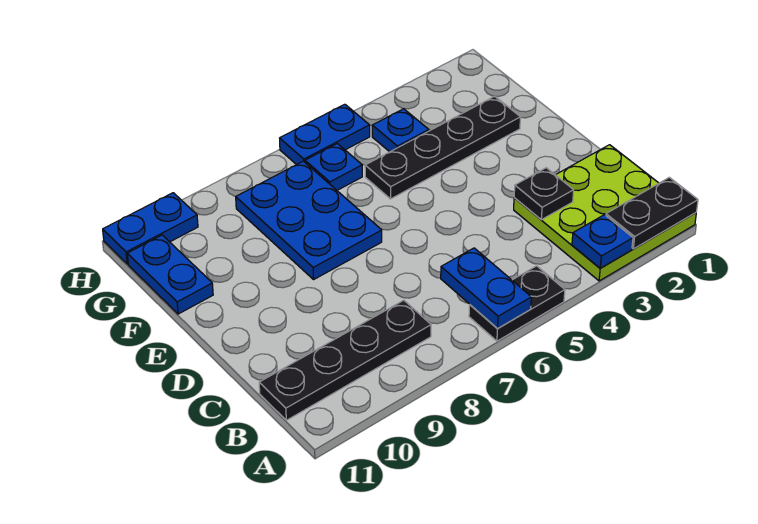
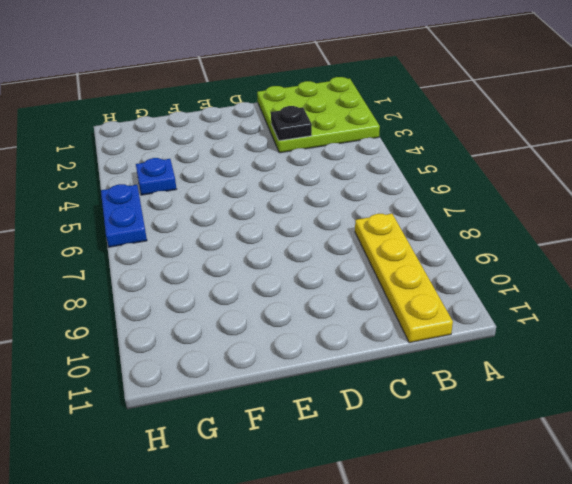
yellow plate B8:B11 level 1 -> black plate B8:B11 level 1
none -> black plate A5:A6 level 1
none -> blue plate E7:G8 level 1
none -> black plate F2:F5 level 1

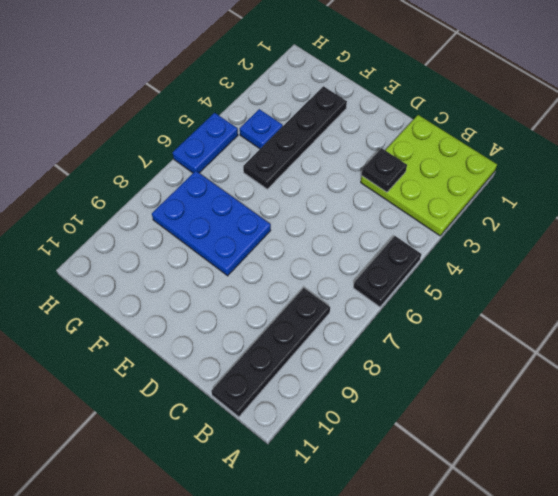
none -> blue plate F11:G11 level 1
none -> blue plate G6 level 1
none -> blue plate H10:H11 level 1

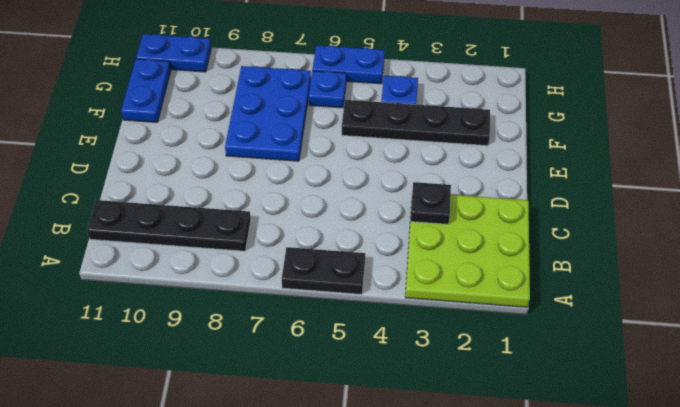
none -> black plate A1:A2 level 2
none -> blue plate A3 level 2
none -> blue plate A6:B6 level 2

